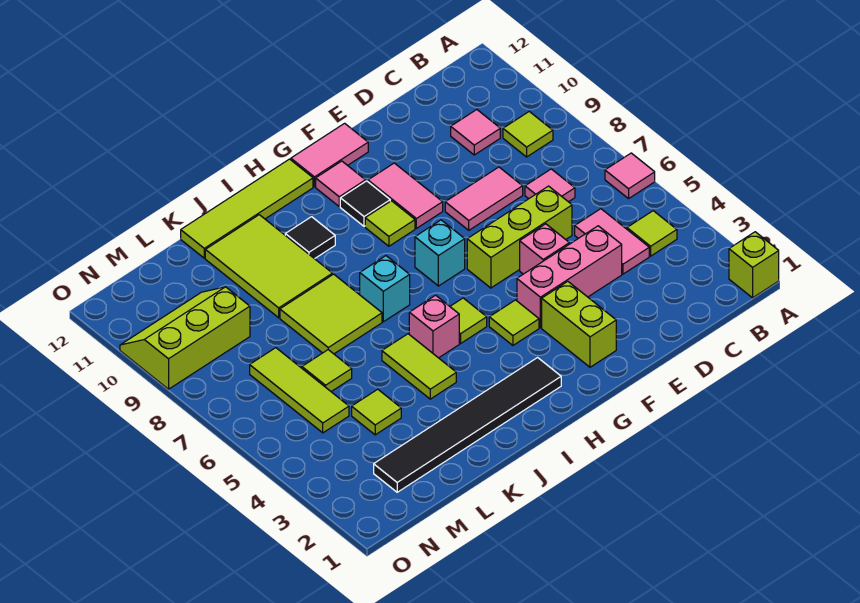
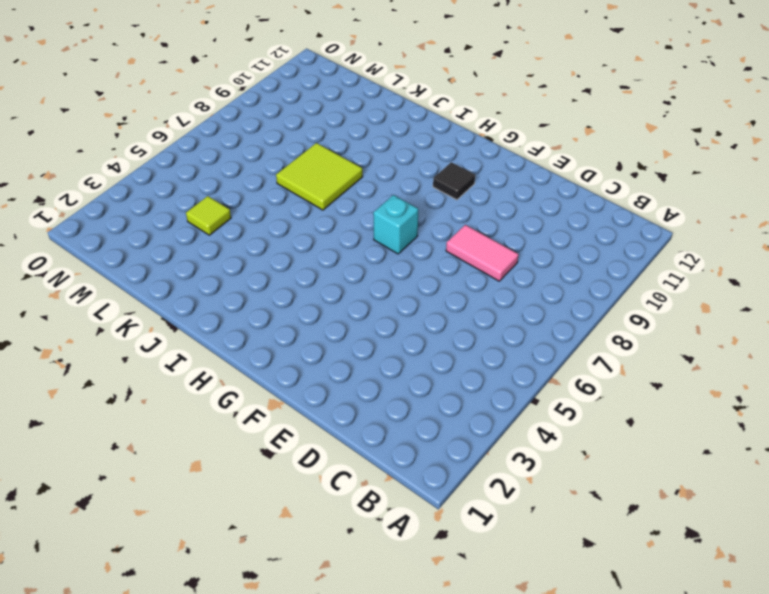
none -> lime brick A1 level 1
none -> pink tile A6 level 1
none -> lime tile B4 level 1
none -> lime tile B9 level 1

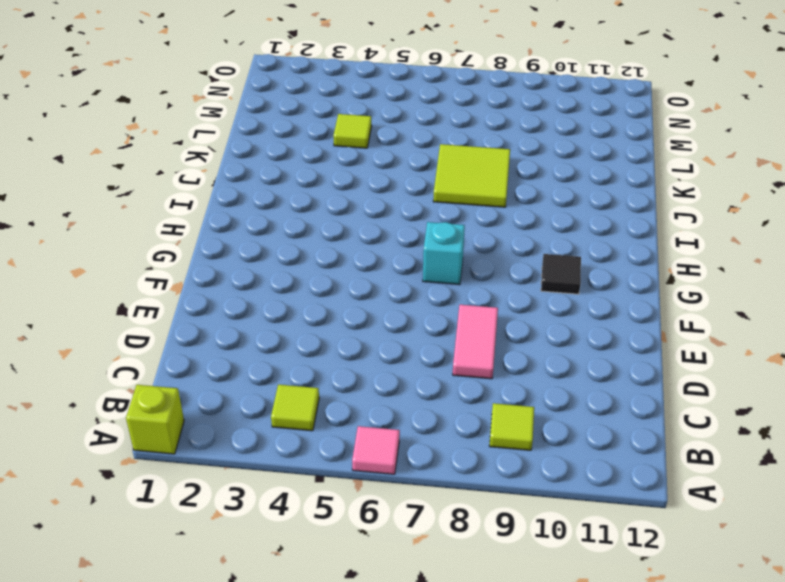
none -> pink tile C4:C5 level 1
none -> pink tile C7 level 1
none -> pink tile C10 level 1
none -> pink brick D4:F4 level 1

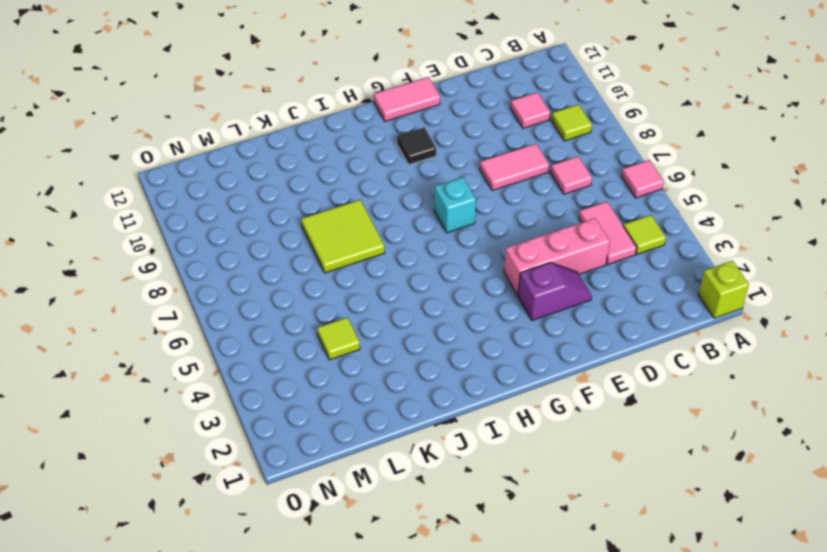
purple slope E3:F3 level 1 top F -> lime brick F2:F3 level 1
none -> lime brick D6:F6 level 1
none -> pink brick E5 level 1
none -> pink tile F9:F10 level 1
none -> lime tile G4 level 1

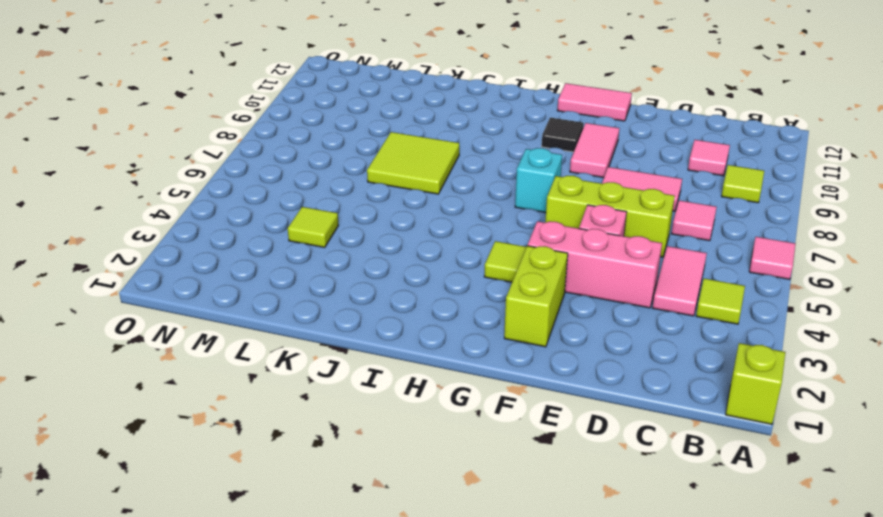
none -> lime tile G9 level 1
none -> pink tile G11 level 1
none -> black tile H2:M2 level 1
none -> lime tile H5 level 1

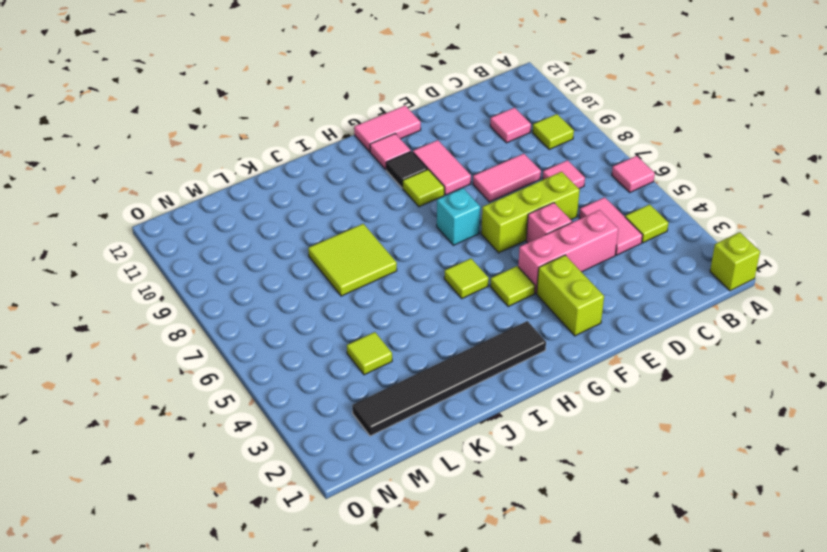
none -> lime tile H12:K12 level 1
none -> pink brick I5 level 1
none -> cyan brick I7 level 1
none -> black tile I10 level 1

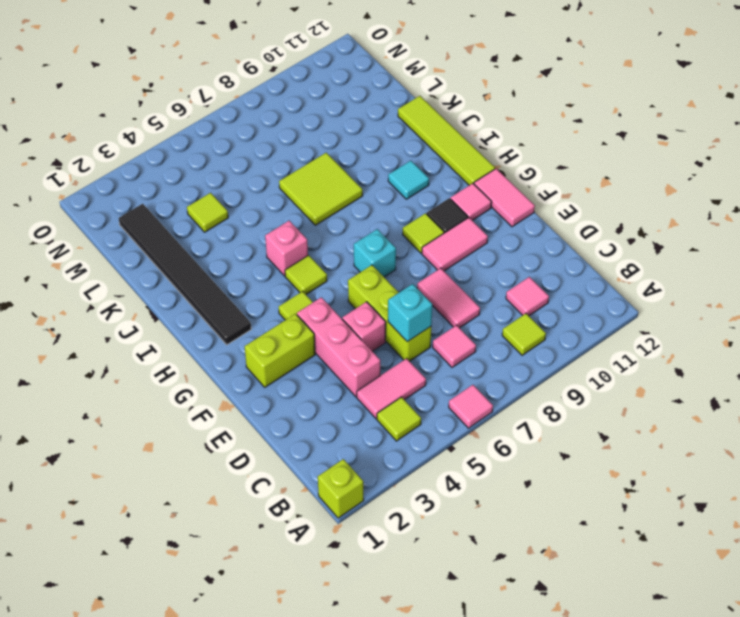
cyan brick D6 level 2 -> cyan brick I7 level 1
cyan tile I10 level 1 -> black tile I10 level 1
none -> lime tile J4:J5 level 1
none -> lime tile J9:K11 level 1
none -> lime tile L6 level 1
none -> lime tile M5:M7 level 1

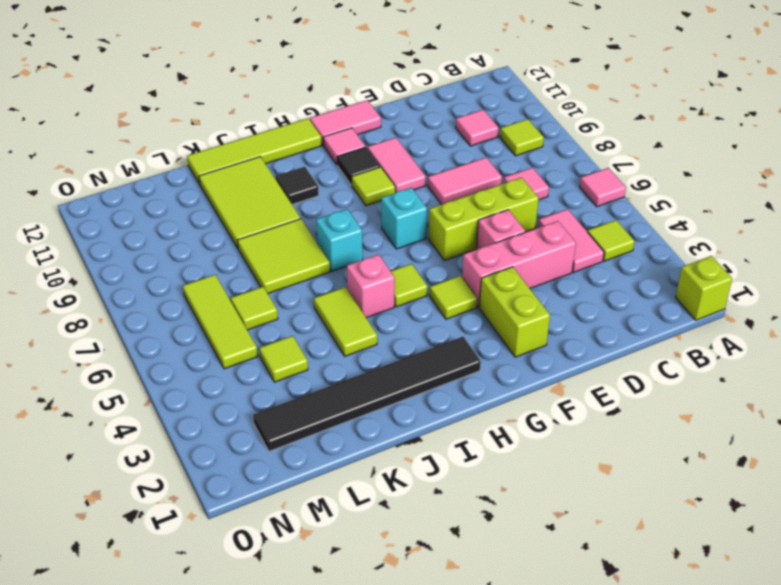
none -> lime slope M9:O10 level 1 top 9

